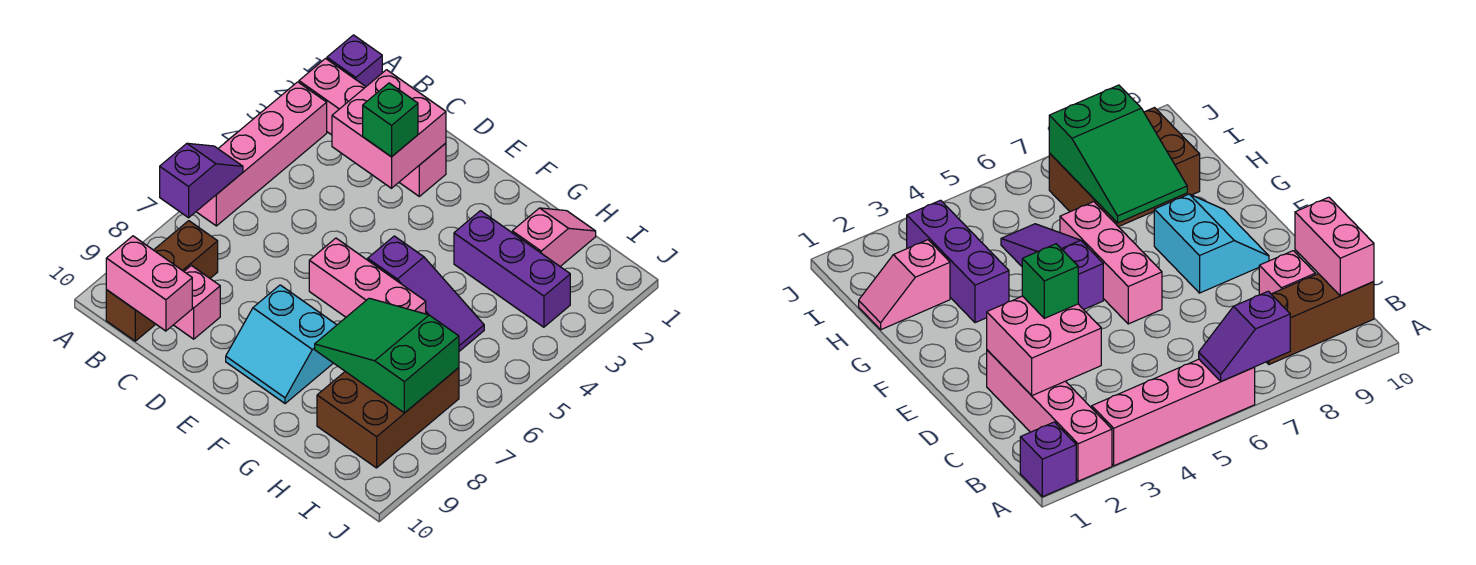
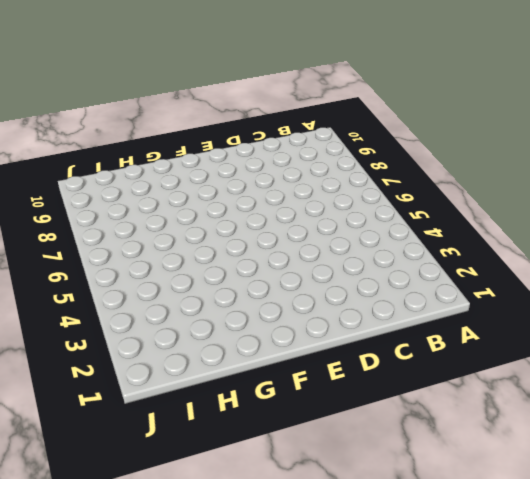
none -> purple brick A1 level 1
none -> pink brick A2:D2 level 1
none -> pink brick A3:A6 level 1

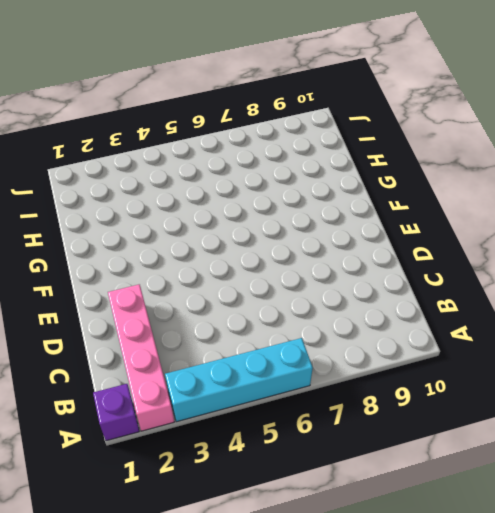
cyan brick A3:A6 level 1 -> pink brick A3:A6 level 1
none -> brown brick B8:B10 level 1
none -> pink brick C9 level 1
none -> pink brick E6:G6 level 1

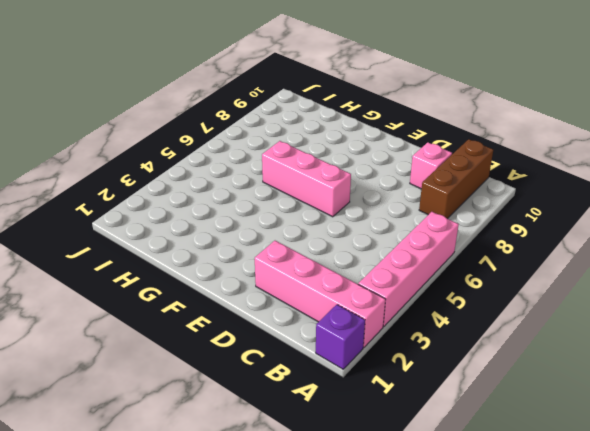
none -> cyan slope E8:F9 level 1 top 8
none -> purple slope F5:H5 level 1 top F
none -> purple brick G3:I3 level 1

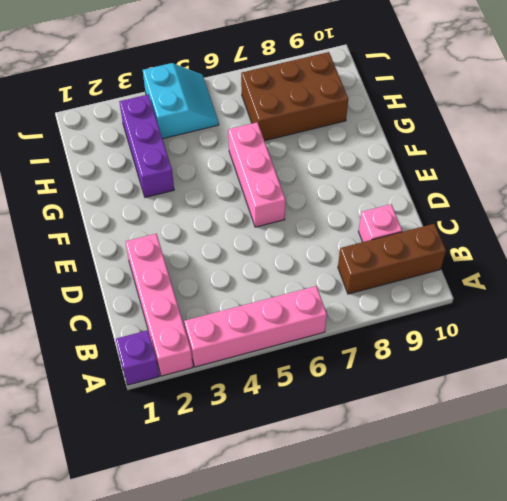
cyan slope I4:J5 level 1 top 4 -> cyan slope E8:F9 level 1 top 8
none -> purple slope F5:H5 level 1 top F
none -> pink slope H1:H2 level 1 top 2
none -> purple slope A6:A7 level 2 top 7

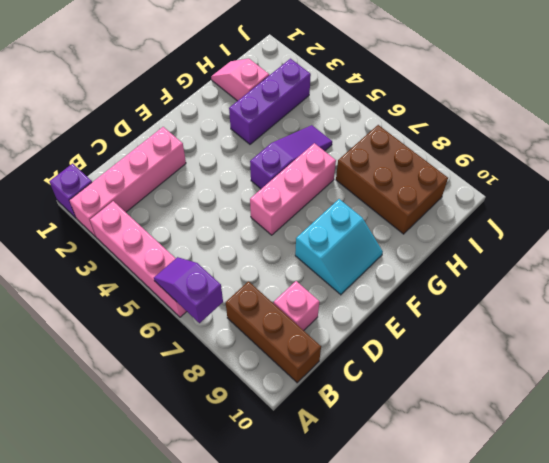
none -> pink brick B10:C10 level 2
none -> pink brick C2:D3 level 2
none -> green slope G7:I8 level 2 top I

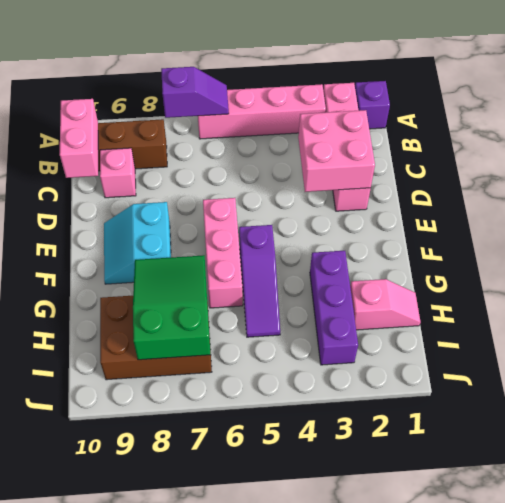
none -> green brick D3 level 3

